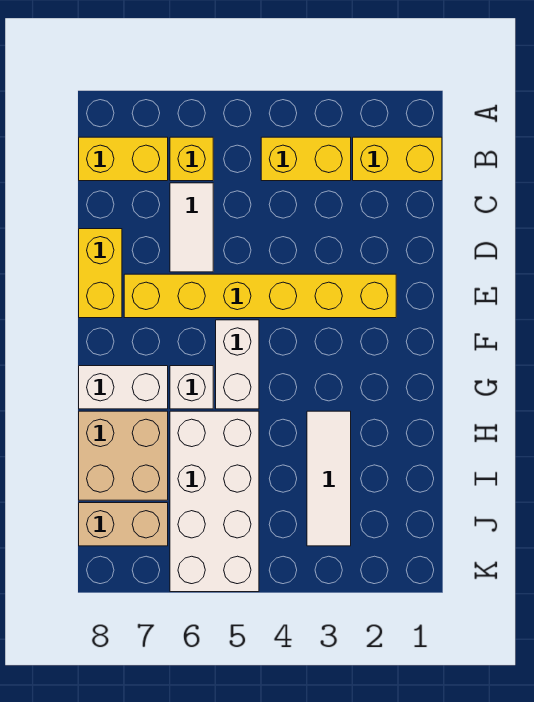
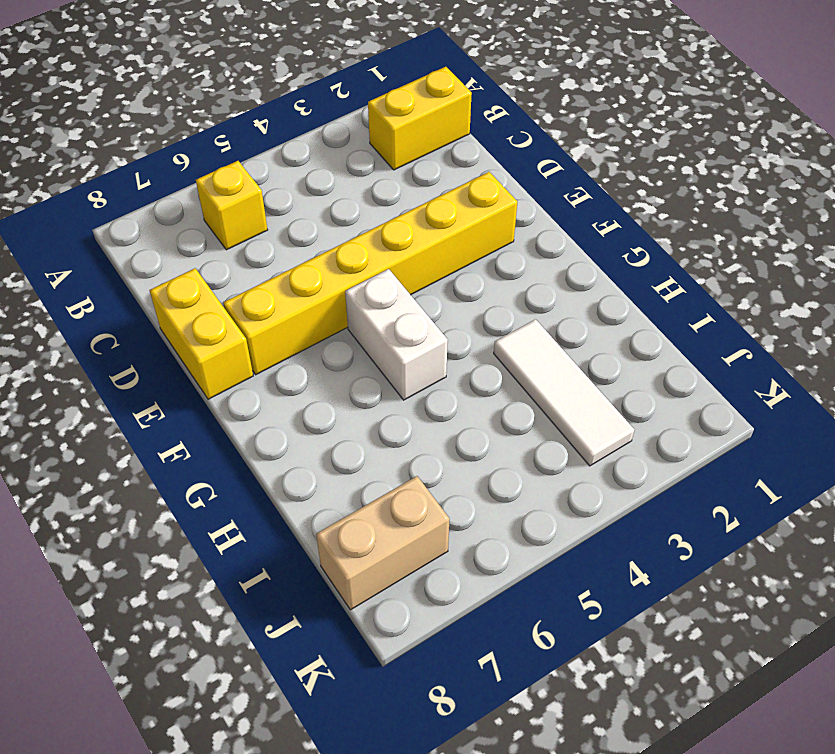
none -> yellow brick B3:B4 level 1
none -> yellow brick B7:B8 level 1
none -> white tile C6:D6 level 1

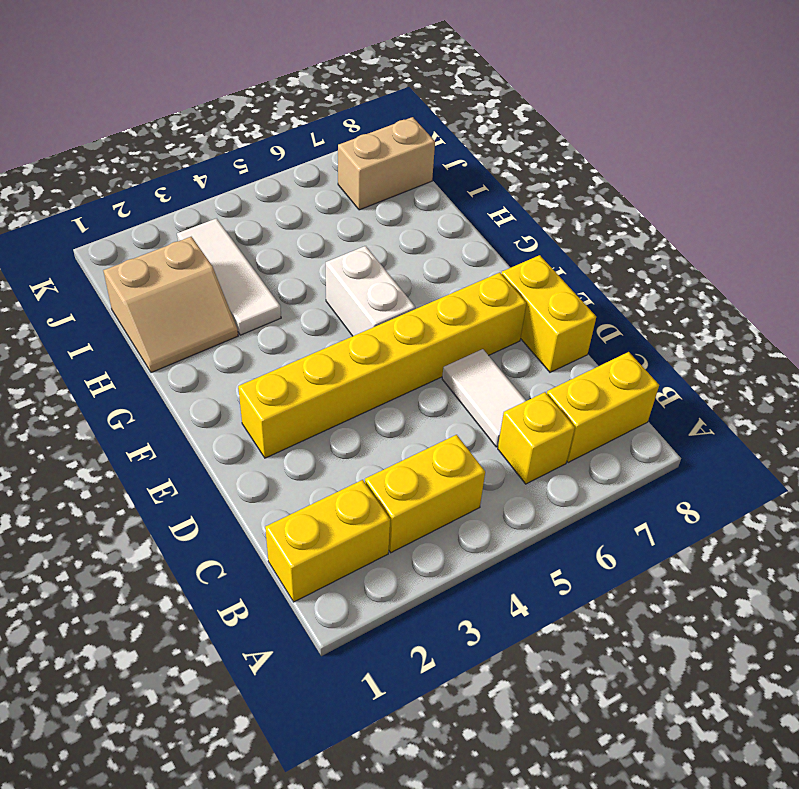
tan slope H1:I2 level 1 top I -> none
none -> white brick G6 level 1
none -> white brick G7:G8 level 1
none -> white brick H5:K6 level 1

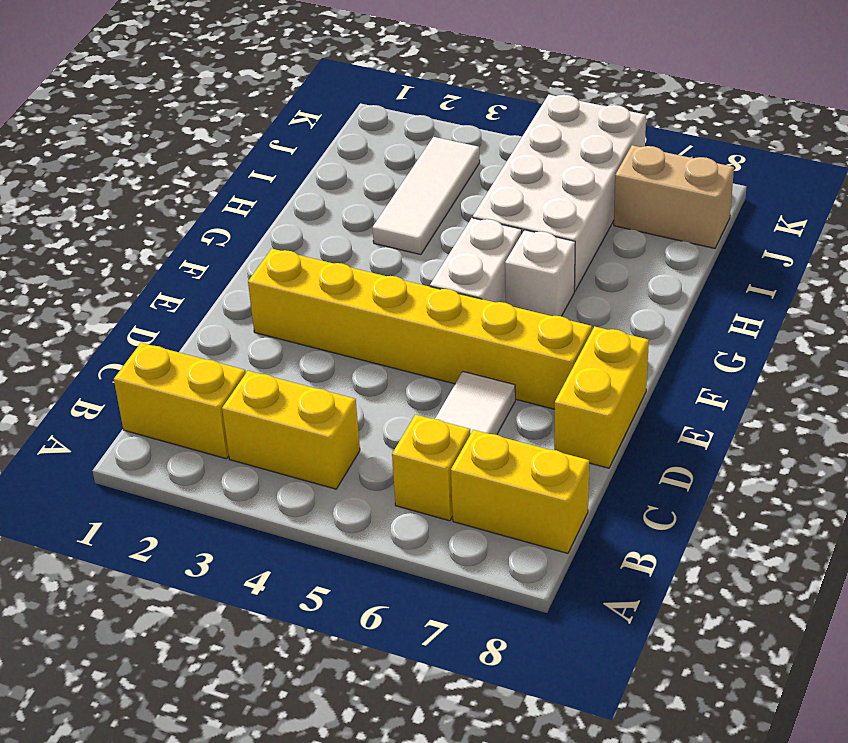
none -> white brick G7:G8 level 1
none -> tan brick H7:I8 level 1

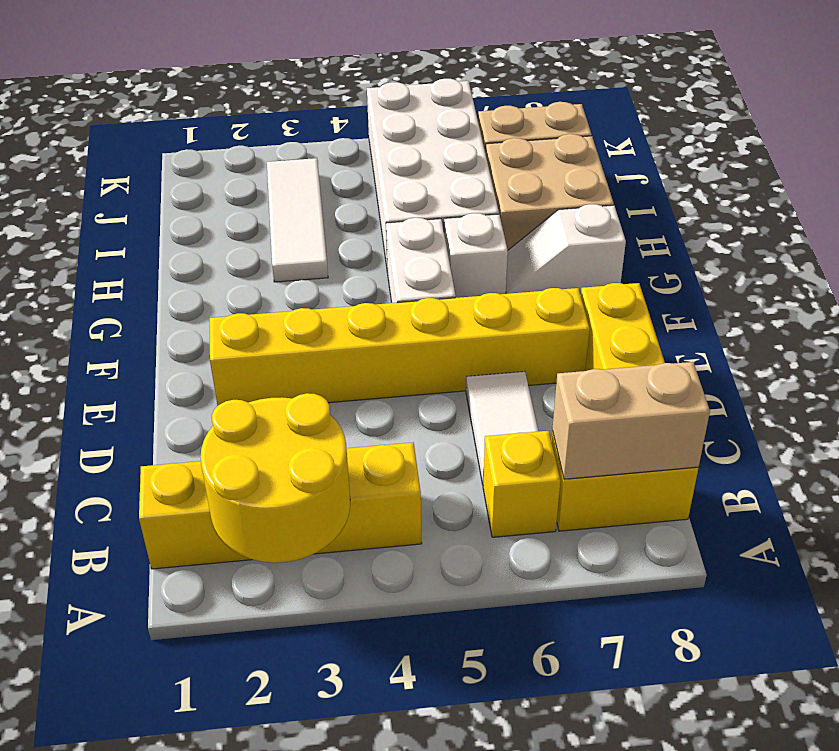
yellow round brick A2:B3 level 2 -> none
tan brick B7:B8 level 2 -> none
white slope G7:G8 level 1 top 8 -> white brick G7:G8 level 1

